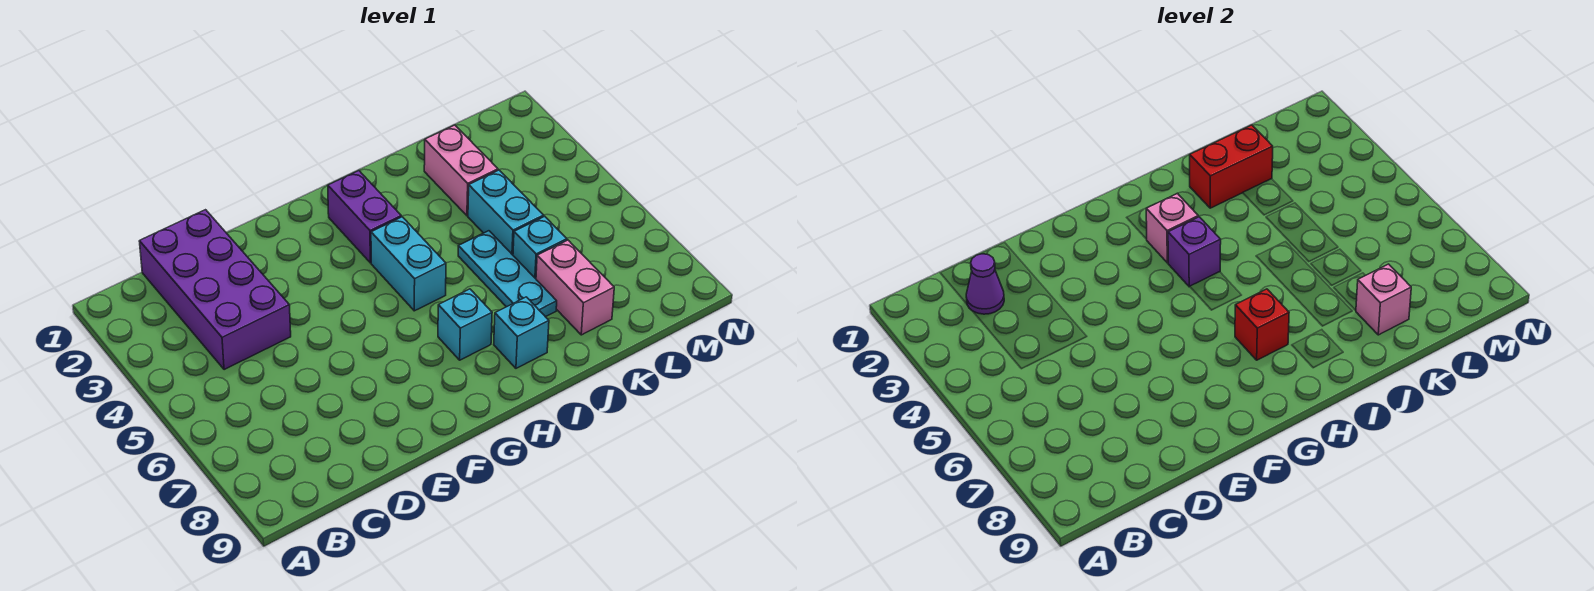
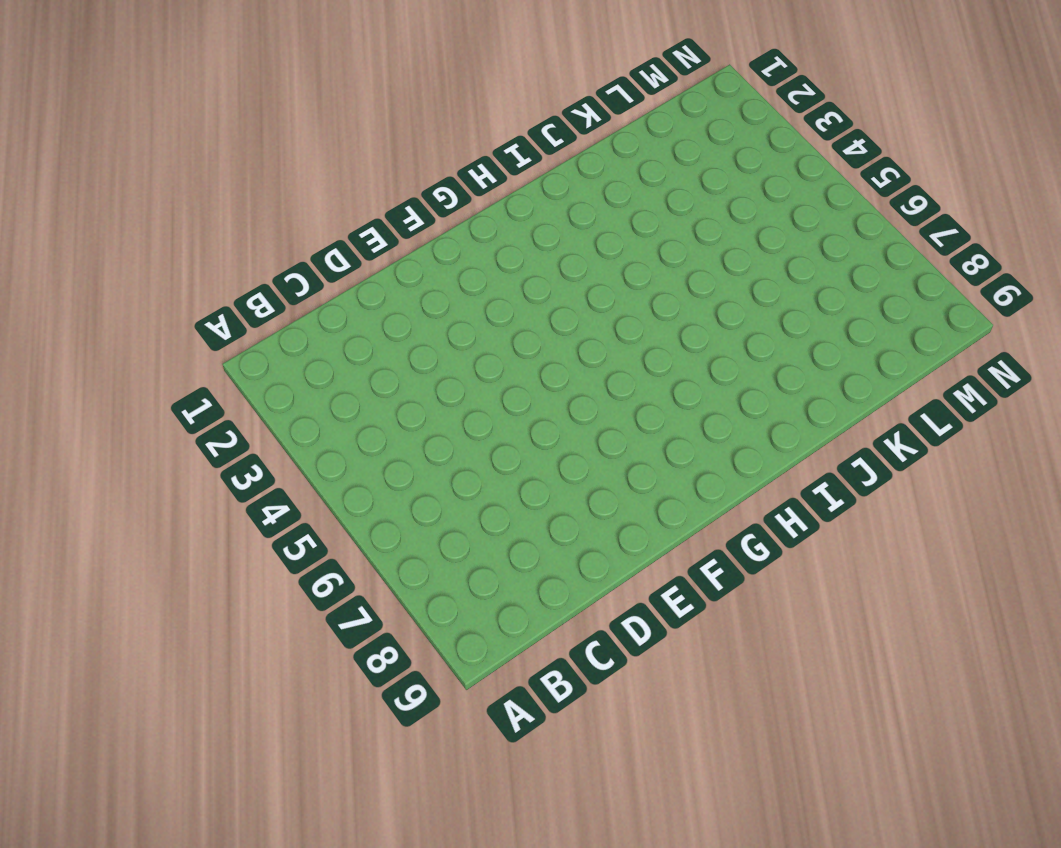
none -> purple brick C1:D4 level 1
none -> purple brick H2:H3 level 1
none -> cyan brick H4:H5 level 1

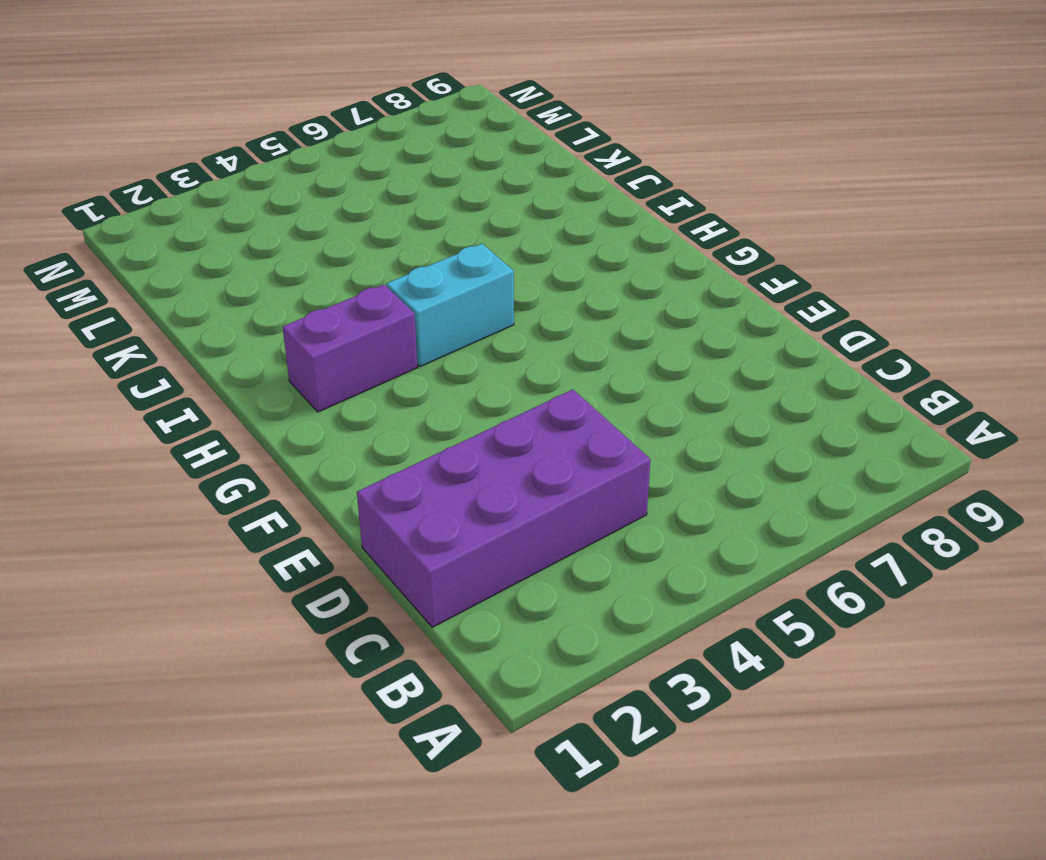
none -> cyan brick H7 level 1
none -> cyan brick I8 level 1
none -> cyan plate J5:J7 level 1

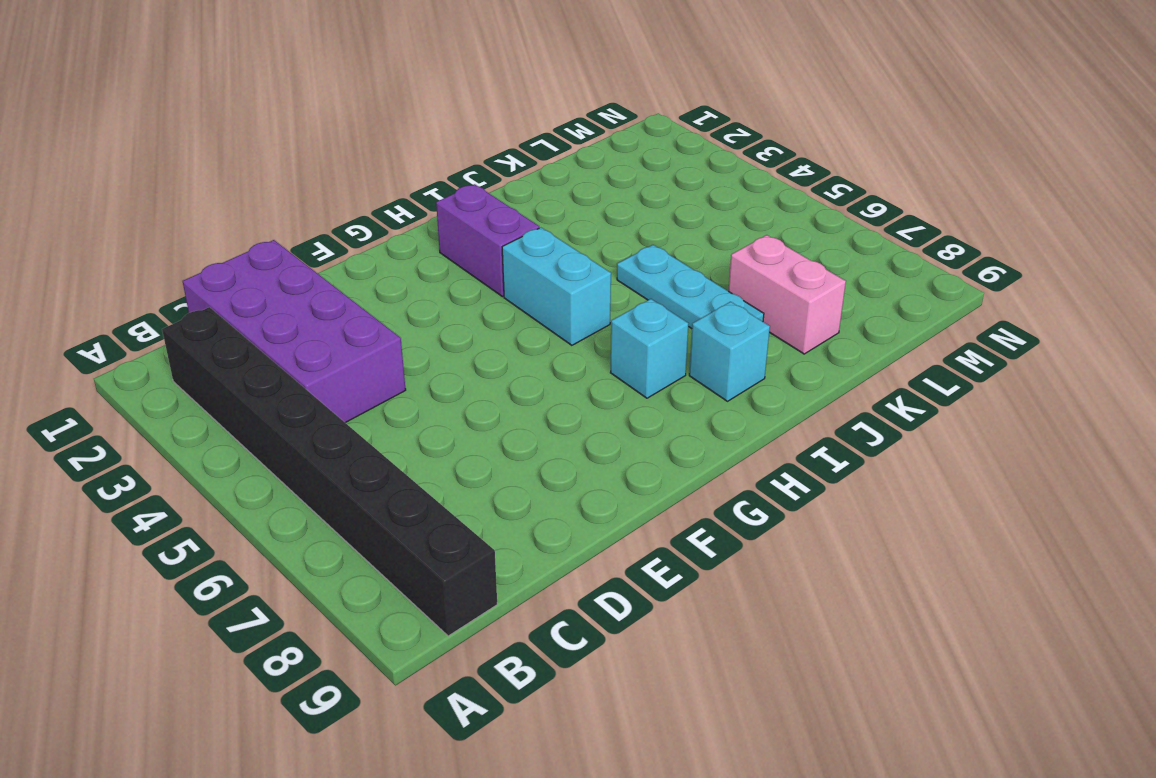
black brick B2:B9 level 1 -> none
none -> pink brick K2:K3 level 1
none -> cyan brick K4:K5 level 1
none -> cyan brick K6 level 1

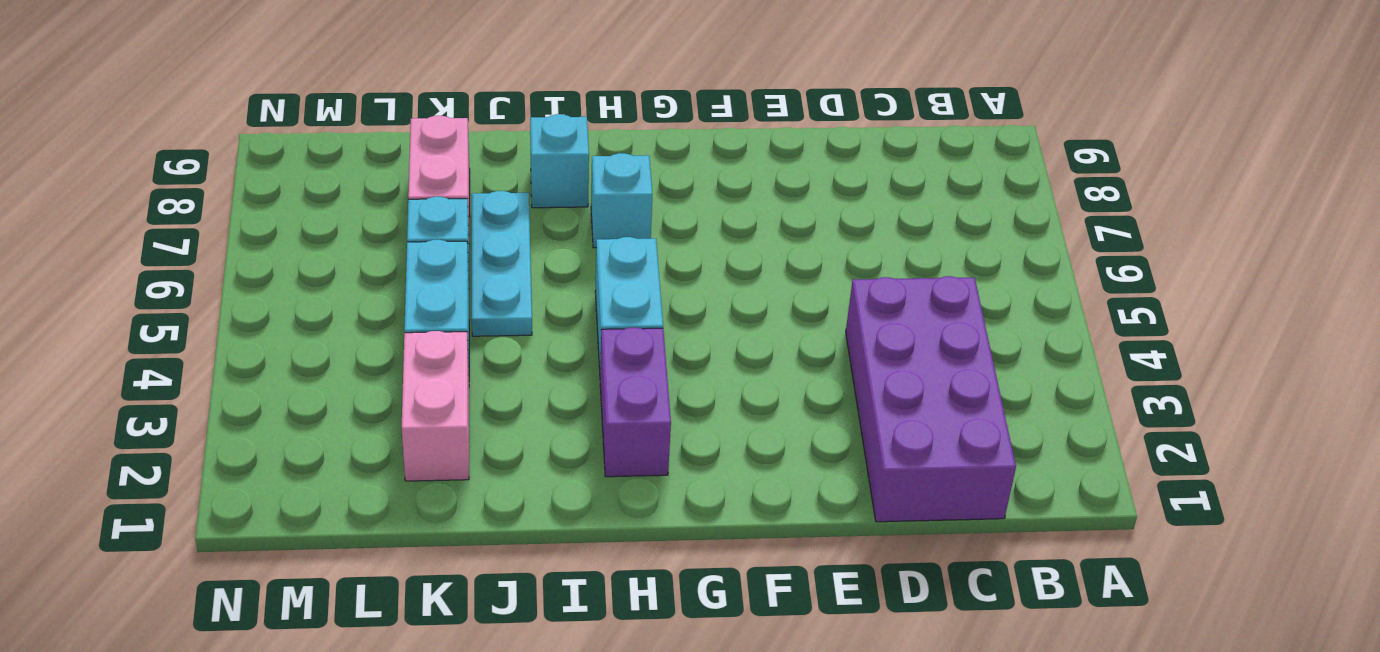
none -> purple cone C2 level 2
none -> pink brick H3 level 2
none -> purple brick H4 level 2

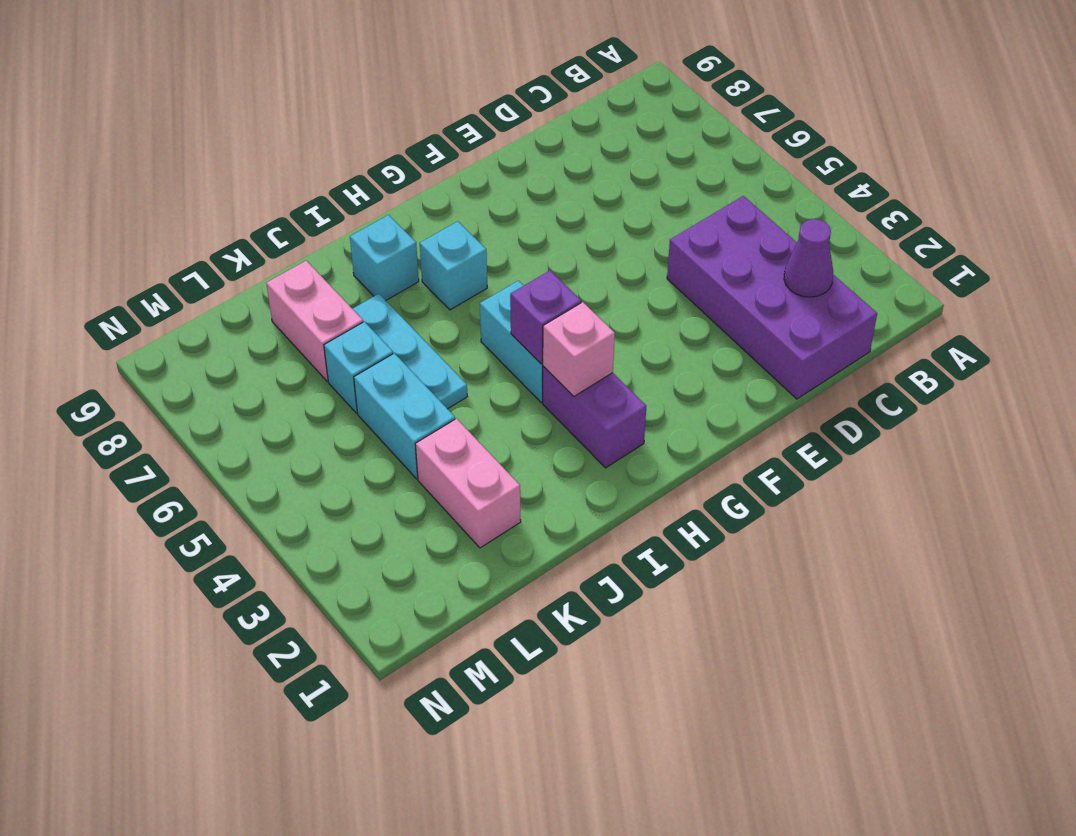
none -> red brick H7 level 2
none -> red brick J2:K2 level 2
none -> pink brick K8 level 2

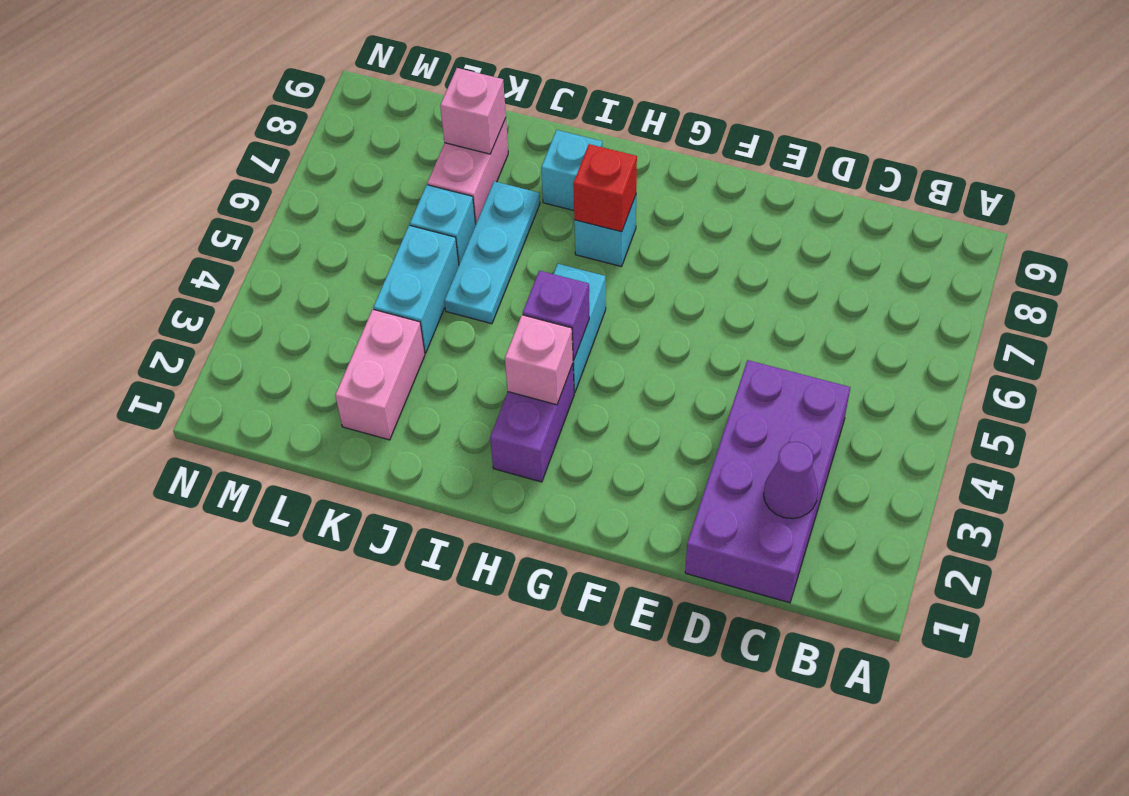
none -> red brick J2:K2 level 2

